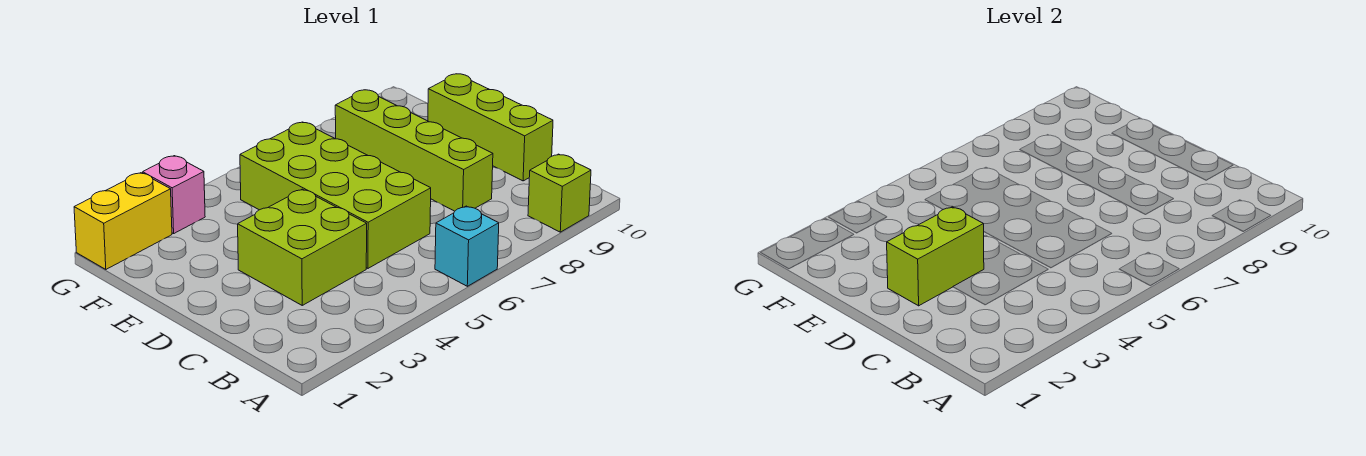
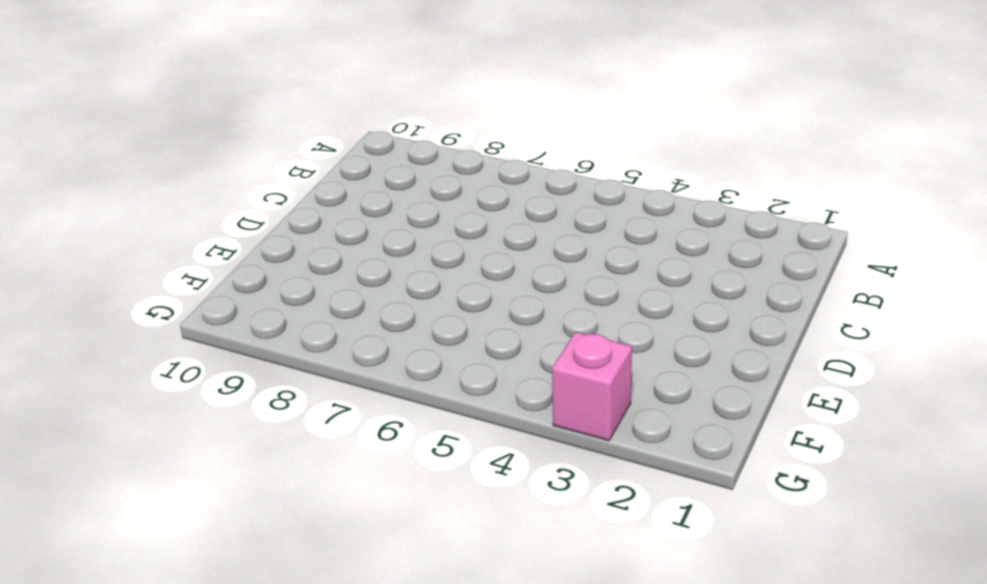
none -> cyan brick A6 level 1
none -> lime brick A9 level 1

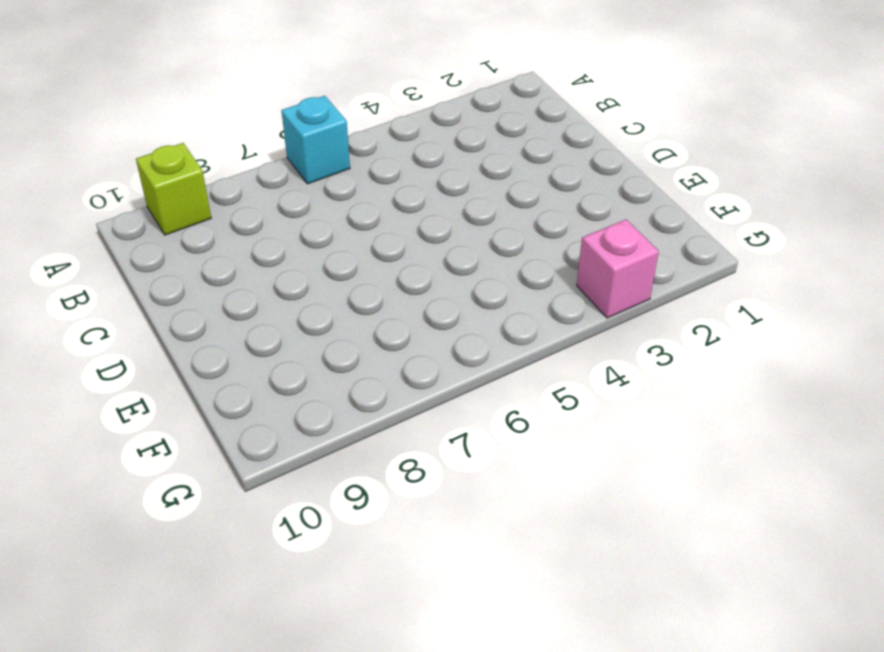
none -> lime brick C3:D4 level 1
none -> lime brick C5:F6 level 1

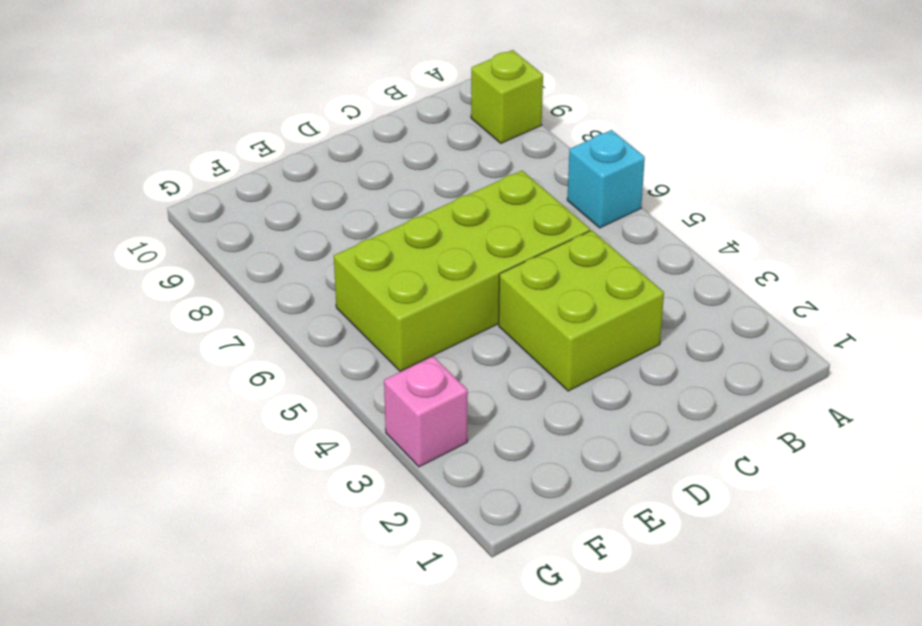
none -> lime brick C8:F8 level 1
none -> lime brick C10:E10 level 1

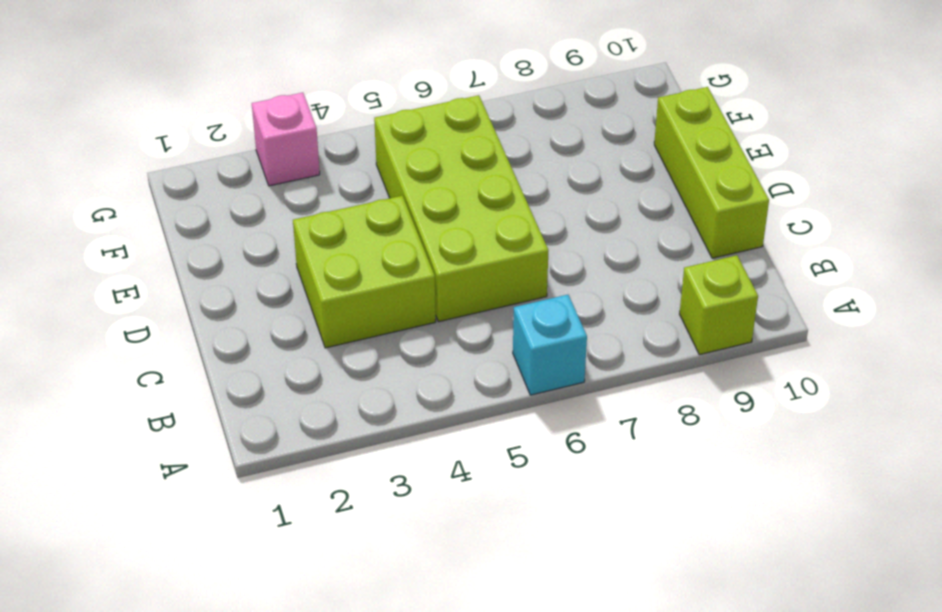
none -> lime brick C8:F8 level 1
none -> yellow brick G1:G2 level 1

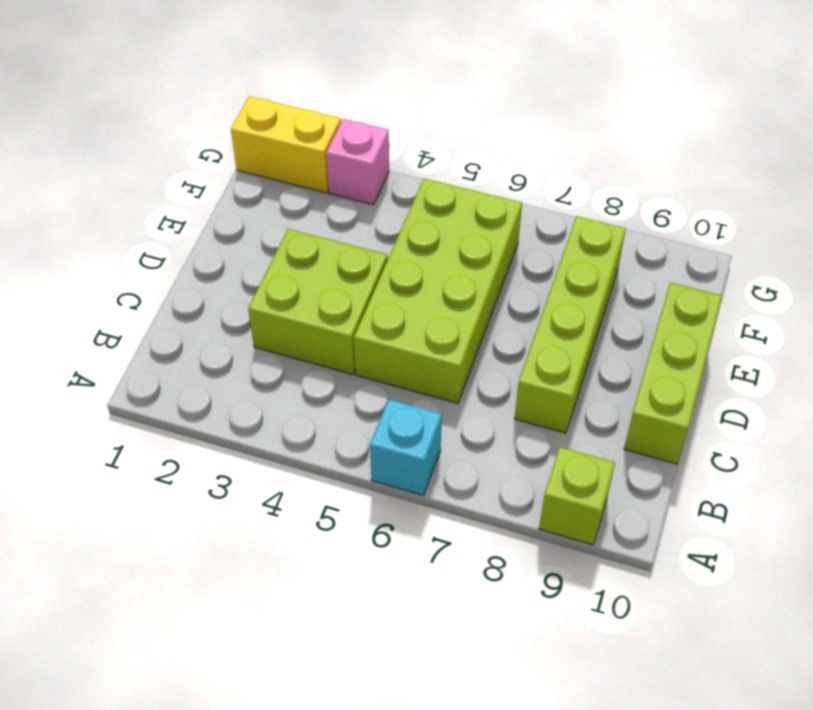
none -> lime brick D2:D3 level 2

